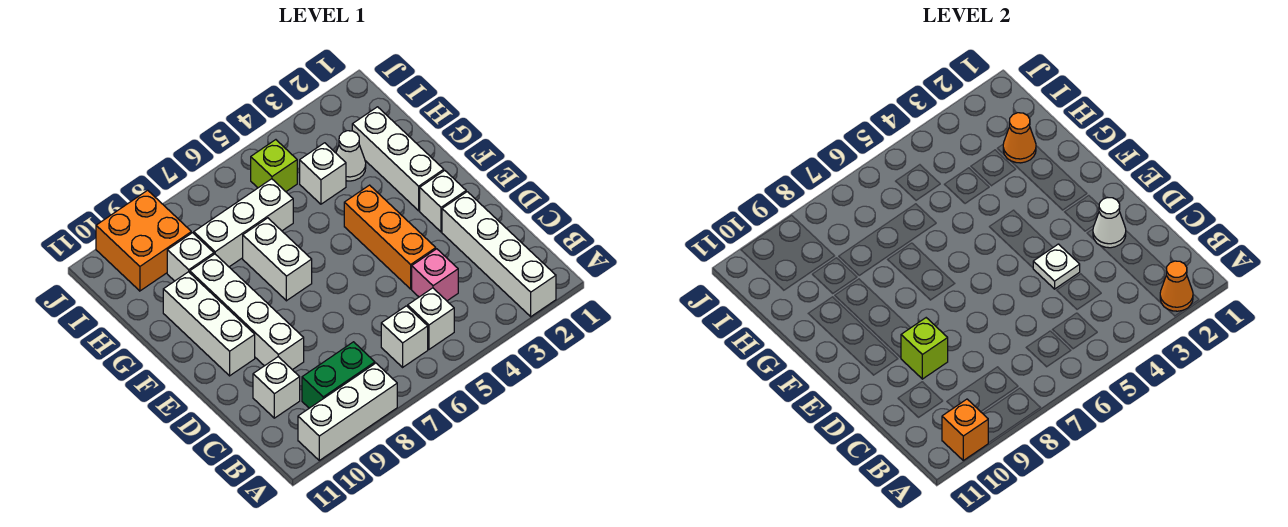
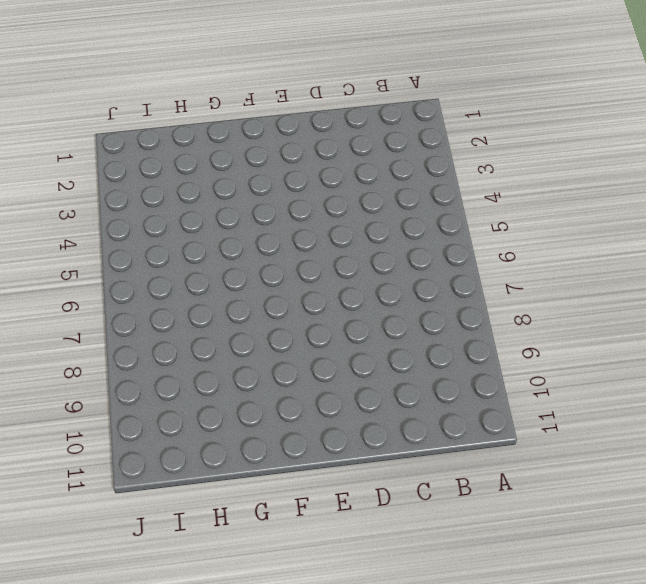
none -> white brick A2:D2 level 1
none -> white brick A8:A10 level 1
none -> white brick B5 level 1

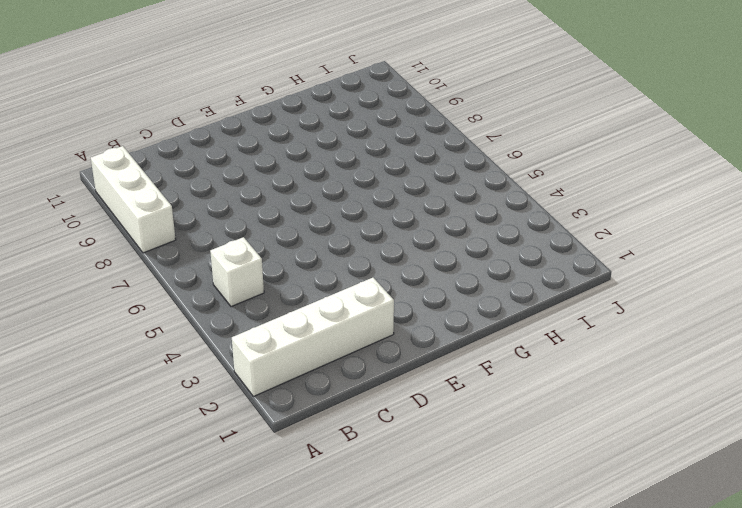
none -> white brick B6 level 1
none -> green brick B8:B9 level 1
none -> pink brick C4 level 1

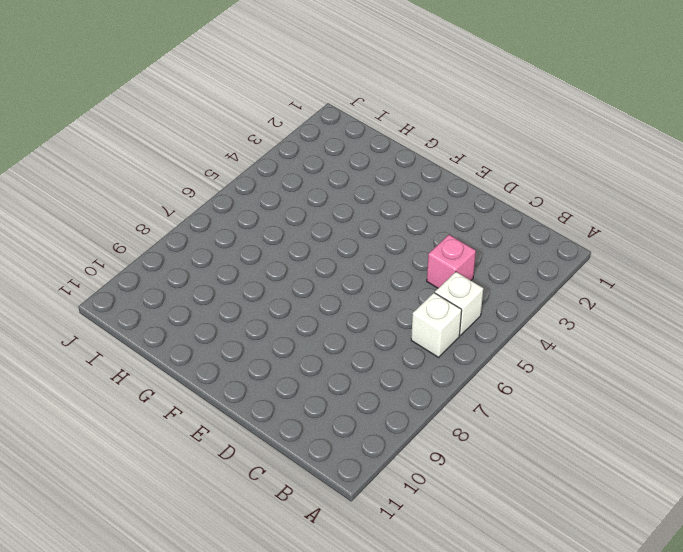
none -> white brick A2:D2 level 1
none -> white brick A8:A10 level 1
none -> green brick B8:B9 level 1

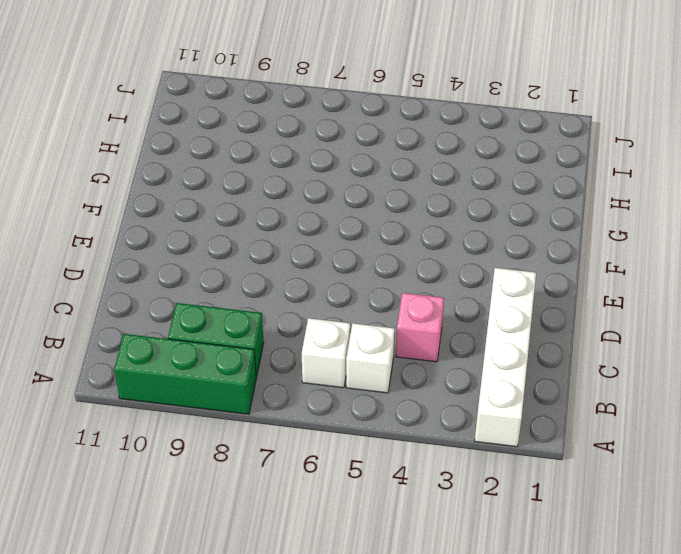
green brick A8:A10 level 1 -> white brick A8:A10 level 1
none -> white brick C10 level 1
none -> orange brick D4:F4 level 1
none -> white brick D9:G9 level 1

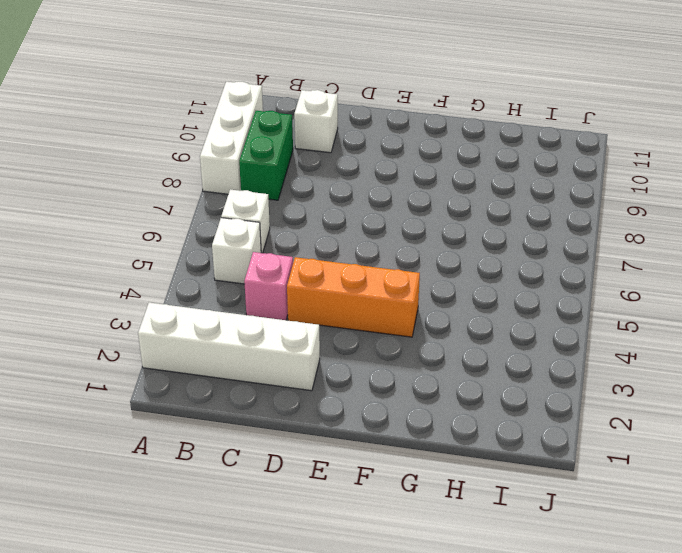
none -> white brick D9:G9 level 1
none -> white brick E2 level 1
none -> white brick E10:G10 level 1

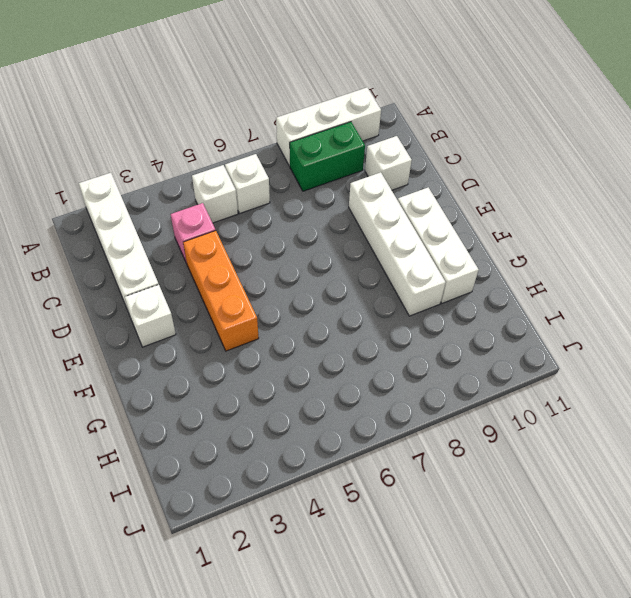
none -> white brick F2:H2 level 1
none -> white brick F7:G7 level 1
none -> white cone H3 level 1

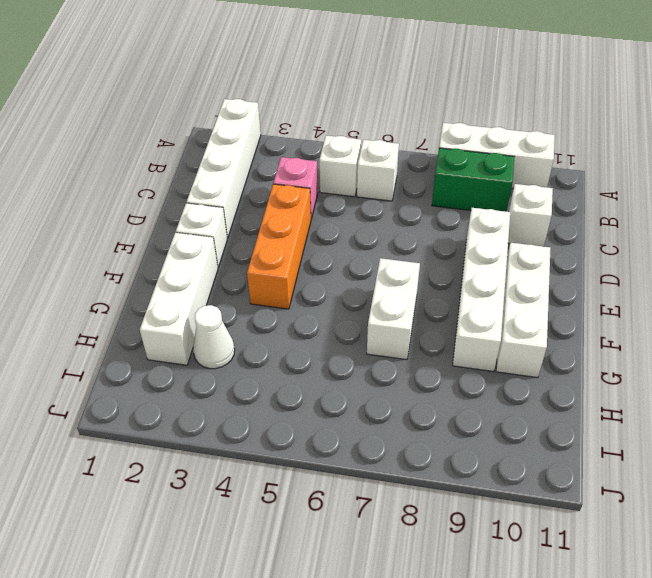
none -> white brick H4 level 1
none -> white brick H6:H8 level 1
none -> white brick H9 level 1

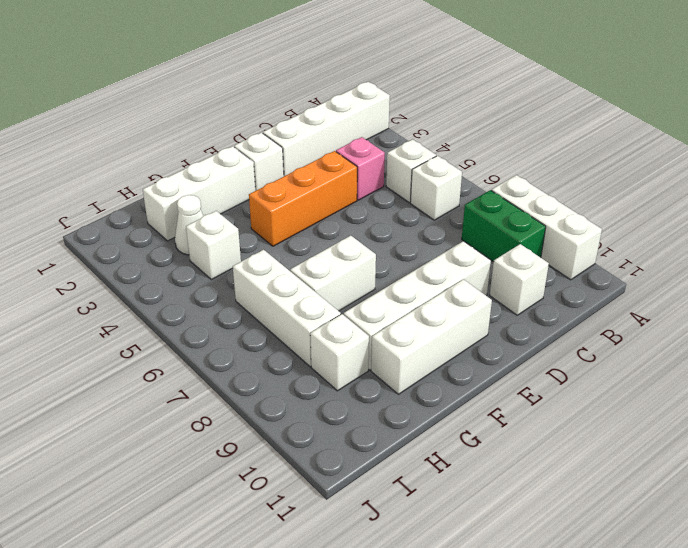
none -> lime brick I5 level 1
none -> orange brick I9:J10 level 1
none -> orange cone A2 level 2

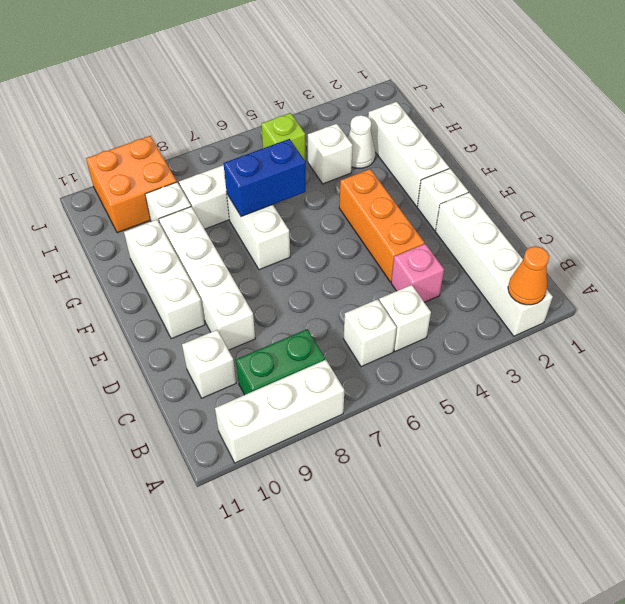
blue brick G6:G7 level 2 -> none
none -> orange brick A10 level 2
none -> white cone D2 level 2
none -> white plate D4 level 2

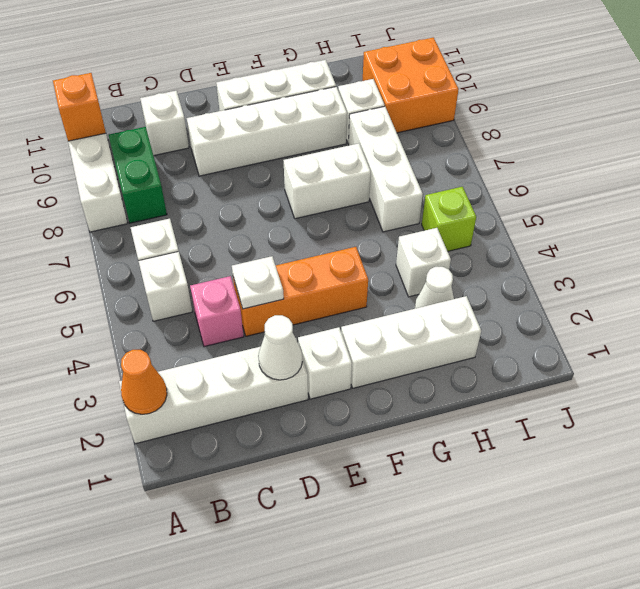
none -> lime brick D9 level 2
none -> orange cone H2 level 2

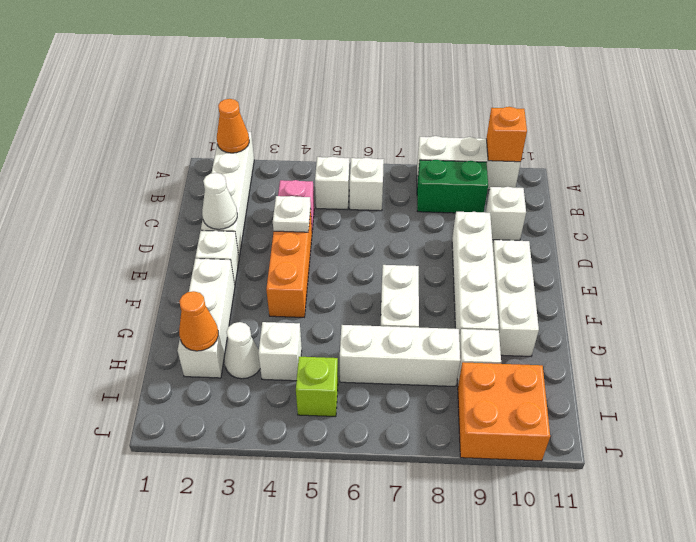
none -> lime brick D9 level 2

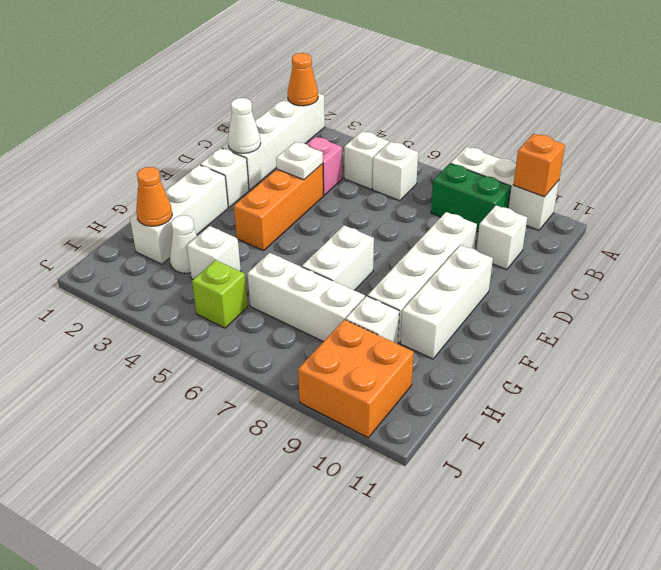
none -> lime brick D9 level 2

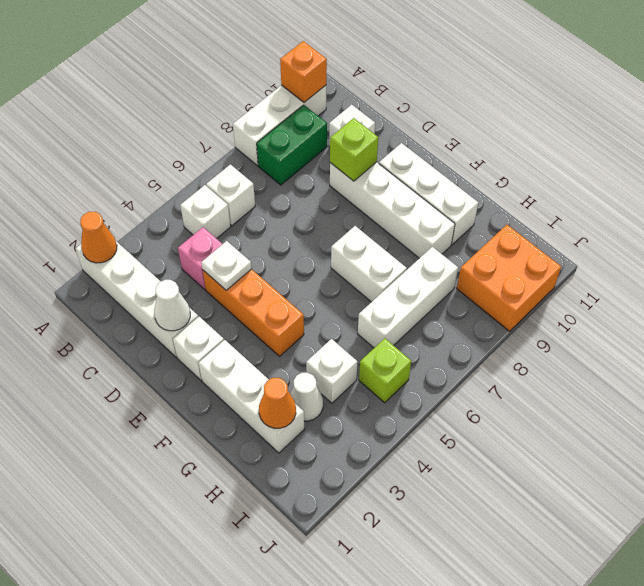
none -> white brick H9 level 1

